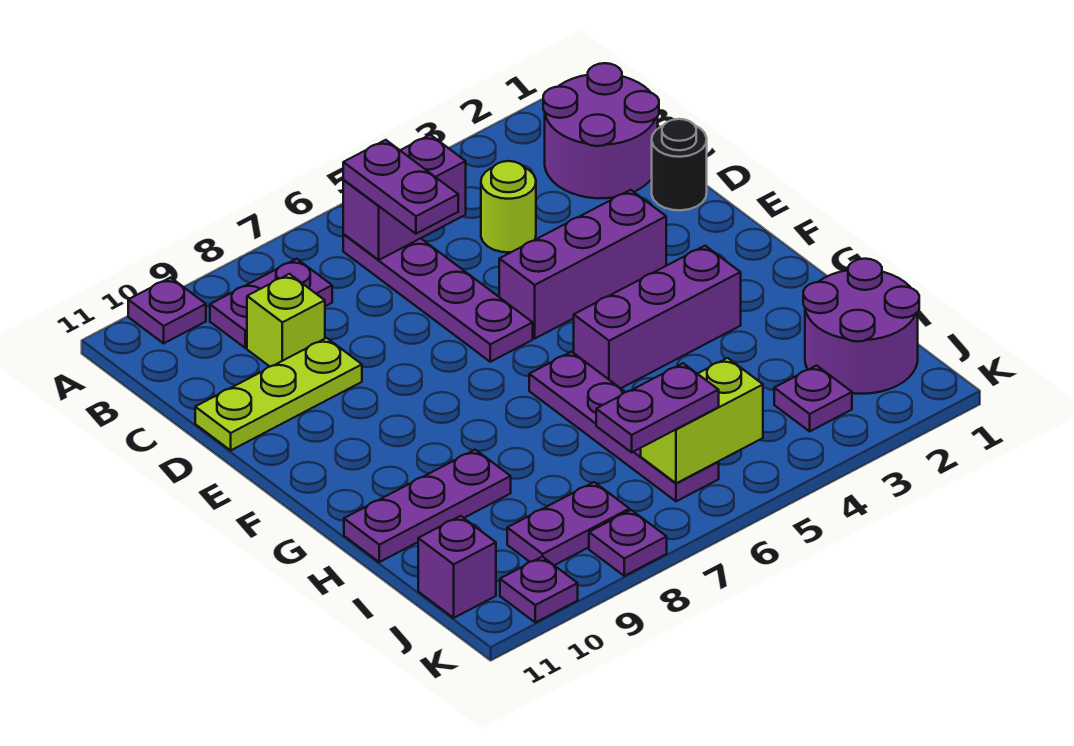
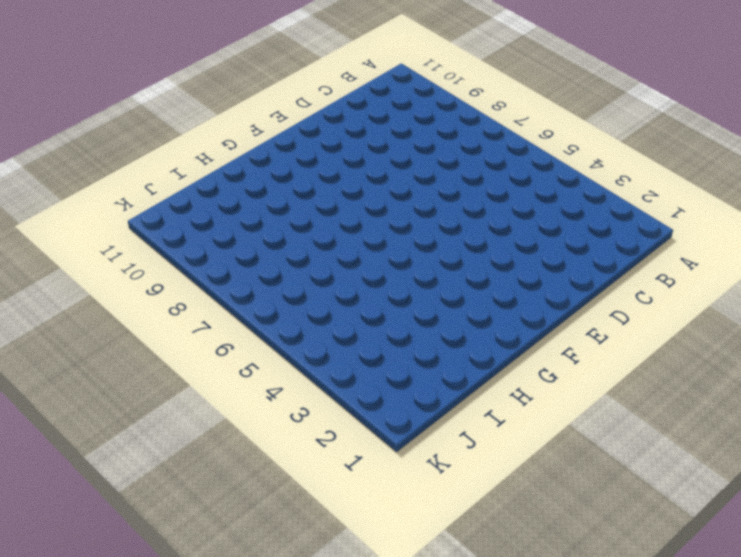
none -> purple plate A10 level 1
none -> purple round brick B1:C2 level 1
none -> purple plate B6:E6 level 1

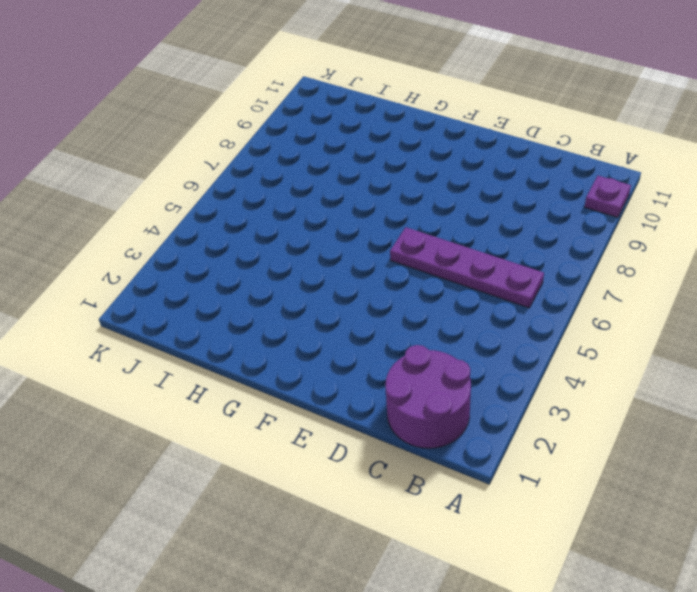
none -> purple plate B8:B9 level 1
none -> lime round brick C4 level 1
none -> lime brick C9 level 1

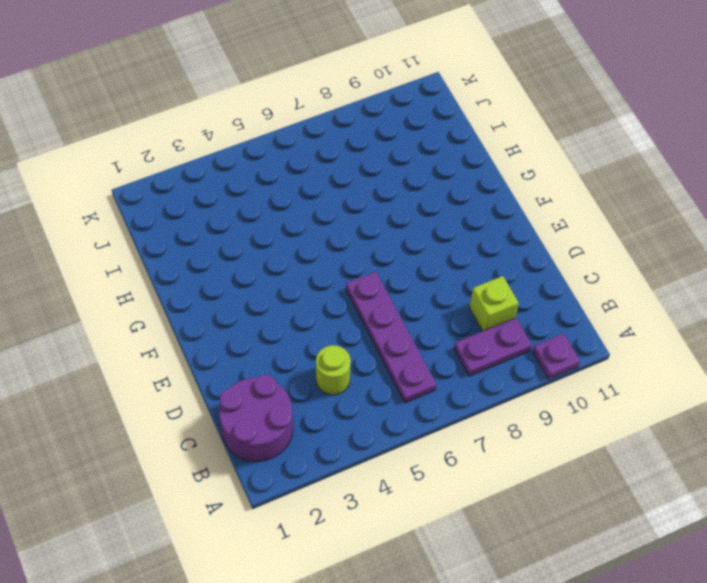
none -> black round brick D1 level 1
none -> lime plate D9:D11 level 1
none -> purple brick E3:E5 level 1

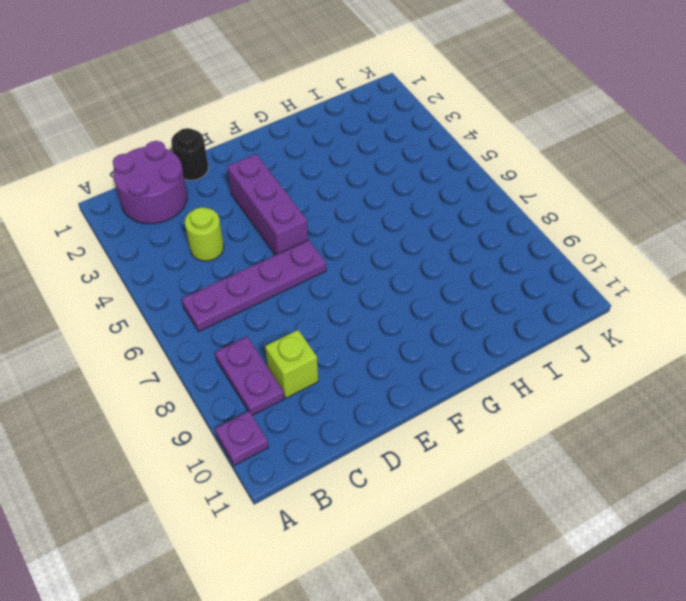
none -> lime plate D9:D11 level 1
none -> purple brick G3:G5 level 1
none -> purple plate G6:J6 level 1

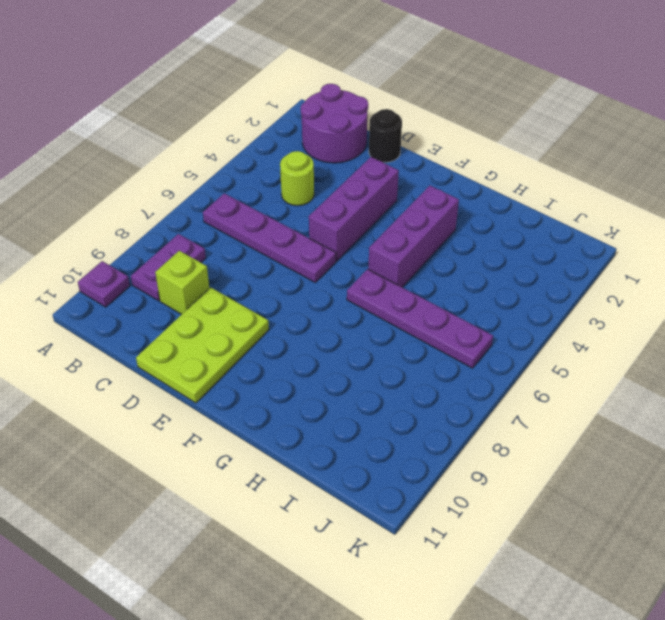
lime plate D9:E11 level 1 -> lime plate D9:D11 level 1
none -> purple plate H9:H11 level 1
none -> purple round brick I1:J2 level 1
none -> purple plate J3 level 1

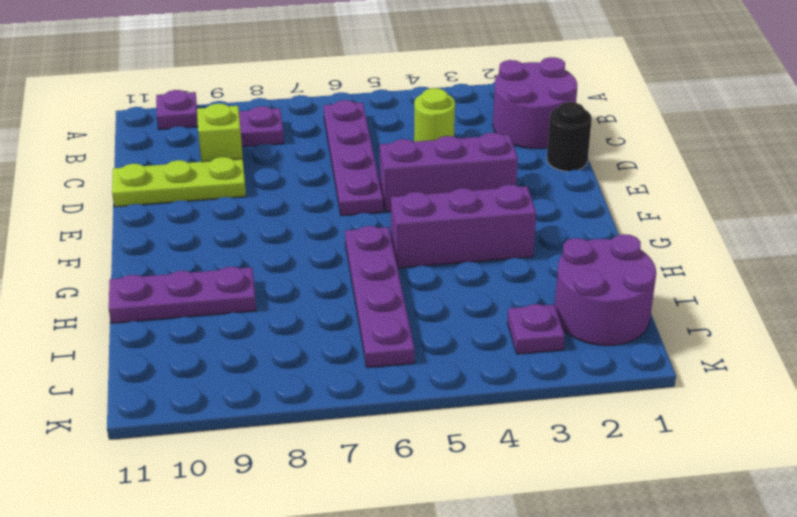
none -> purple plate J8:J9 level 1
none -> purple brick J11 level 1
none -> purple plate K8 level 1

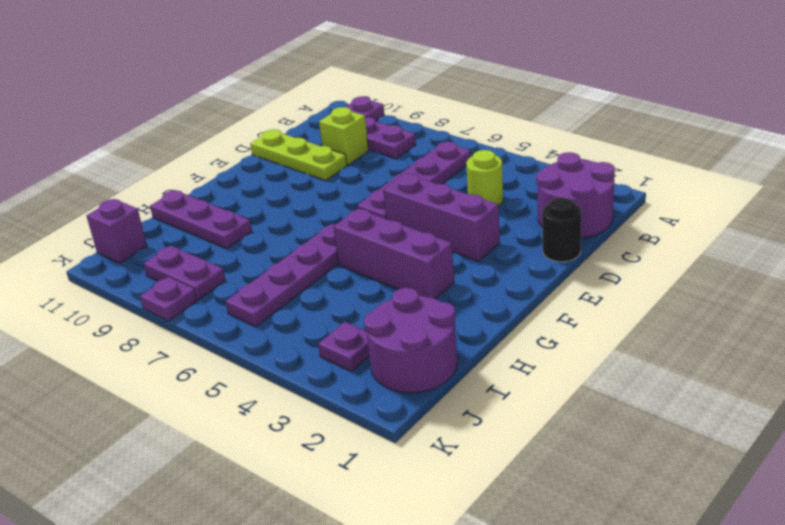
none -> purple plate K10 level 1
none -> purple brick B5:B6 level 2
none -> lime brick J5:J6 level 2

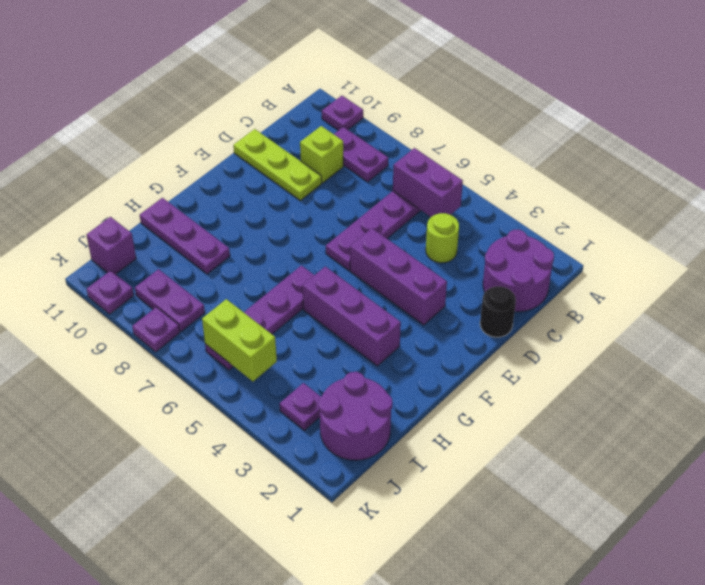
none -> purple plate B6:C6 level 3
none -> purple plate J6:J7 level 3

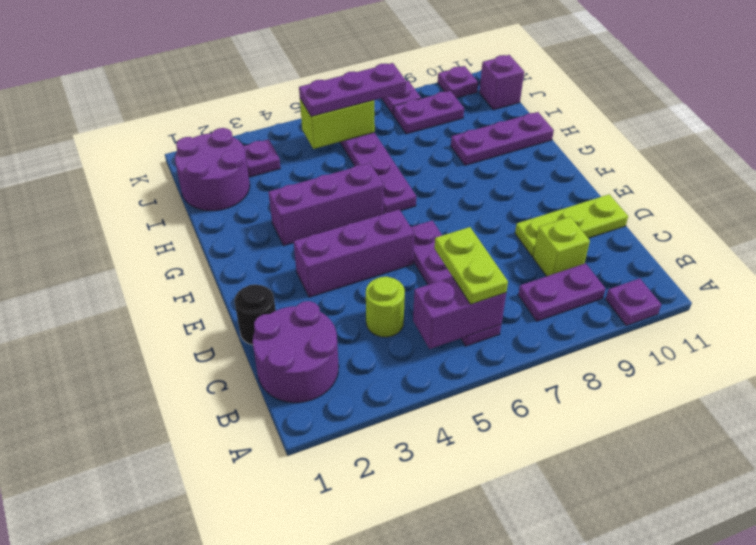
lime plate B6:C6 level 3 -> purple plate B6:C6 level 3
purple plate J5:J7 level 3 -> purple plate J6:J7 level 3

